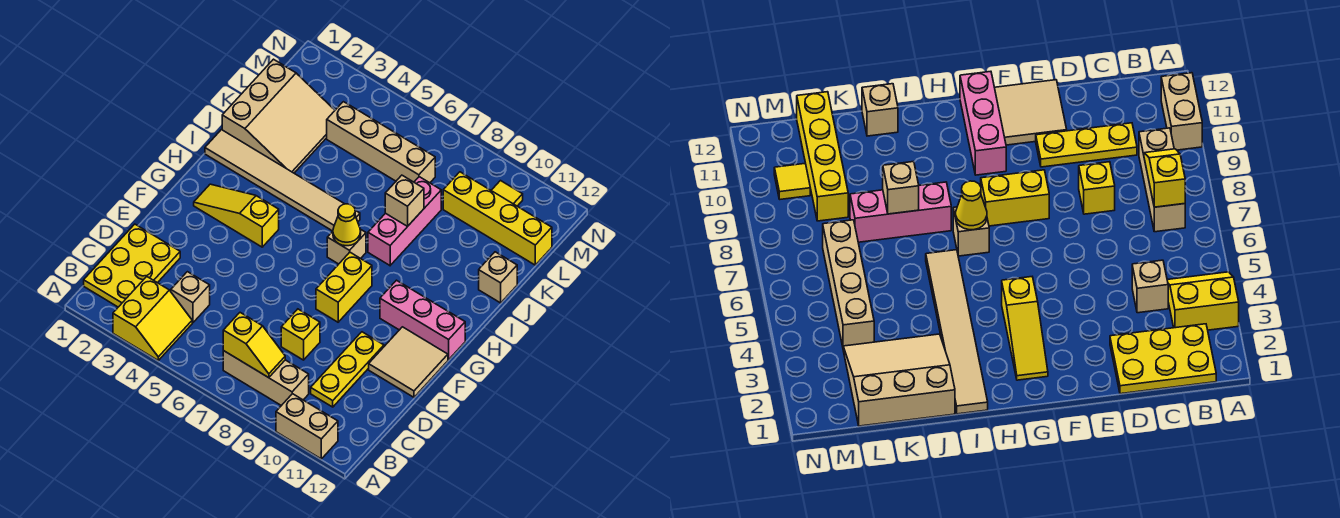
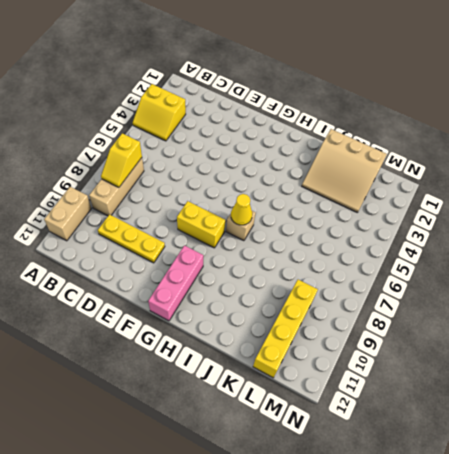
none -> yellow plate B1:D2 level 1
none -> tan brick C4 level 1
none -> yellow brick D8 level 1

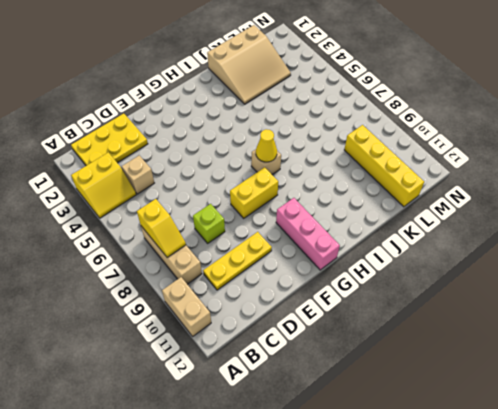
lime brick D8 level 1 -> yellow brick D8 level 1
none -> tan tile E11:F12 level 1
none -> yellow slope G2:G4 level 1 top 4
none -> tan tile I1:I6 level 1

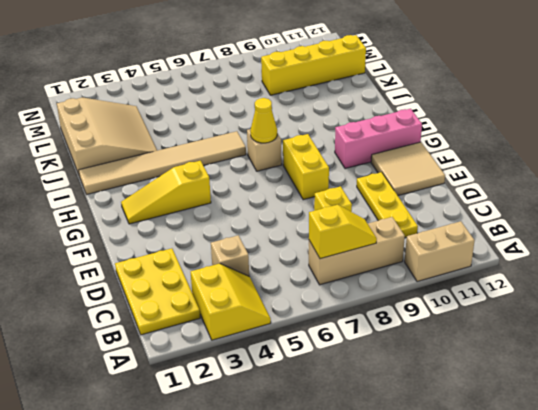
none -> pink brick I8:K8 level 1
none -> tan brick J12 level 1
none -> tan brick L4:L7 level 1

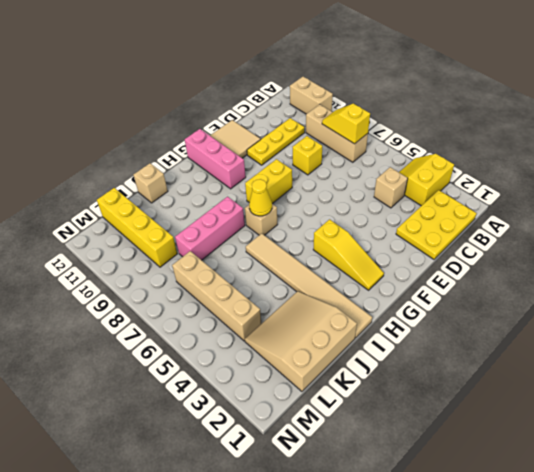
none -> yellow tile M10 level 1
none -> tan brick J8 level 2

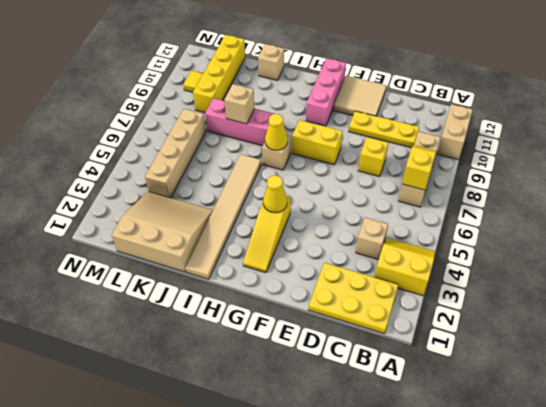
yellow cone G4 level 2 -> none

